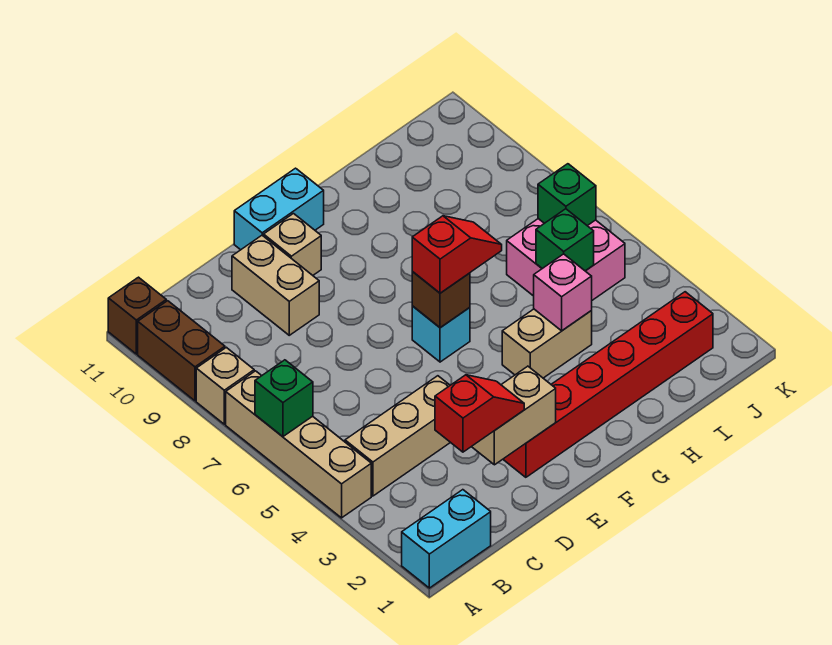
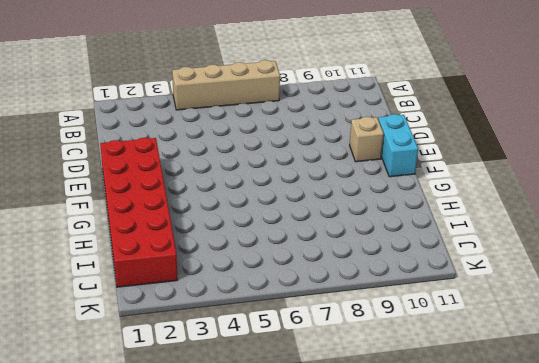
red brick E1:J2 level 1 -> red brick E2:J2 level 1
none -> cyan brick A1:B1 level 1
none -> tan brick A8 level 1
none -> brown brick A9:A10 level 1

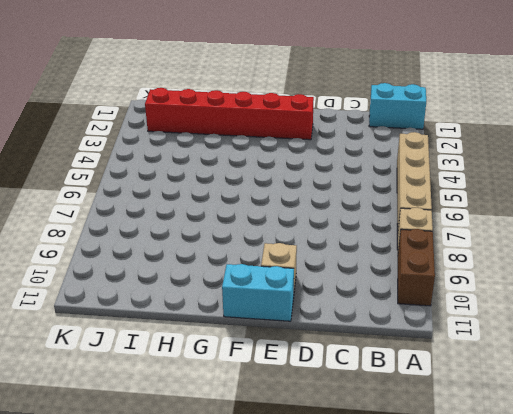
none -> brown brick A11 level 1
none -> tan brick B4:D4 level 1
none -> tan brick D9:D10 level 1

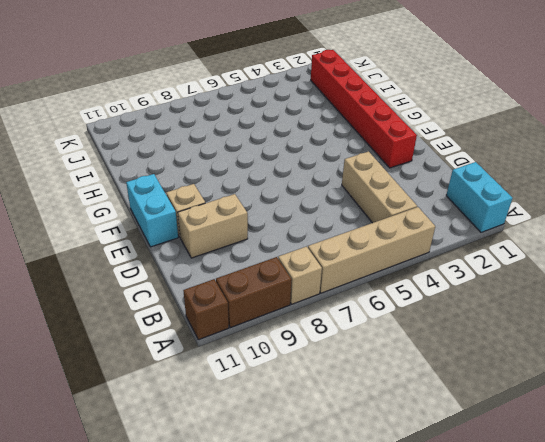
none -> cyan brick F6 level 1
none -> tan brick G4:H4 level 1
none -> pink brick I5:J6 level 1

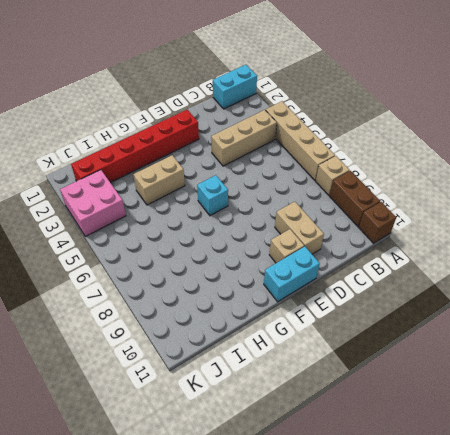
pink brick J3:K4 level 1 -> pink brick I5:J6 level 1
none -> green brick A6 level 2
none -> tan brick D2:E2 level 2
none -> brown brick F6 level 2

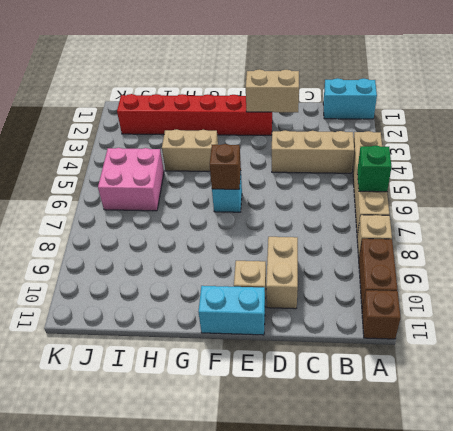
none -> pink brick H4 level 2
none -> green brick I5 level 2
none -> green brick J6 level 2

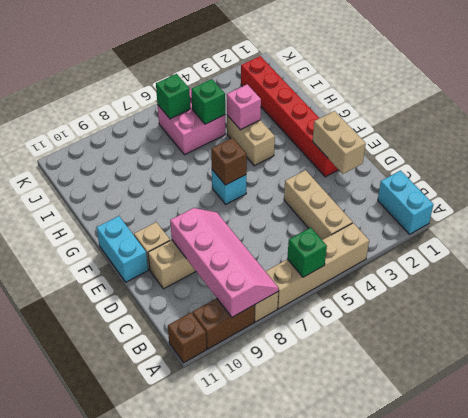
pink slope A8:D9 level 2 top 9 -> none
none -> red slope C2:D2 level 3 top C
none -> red slope F6:G6 level 3 top F

